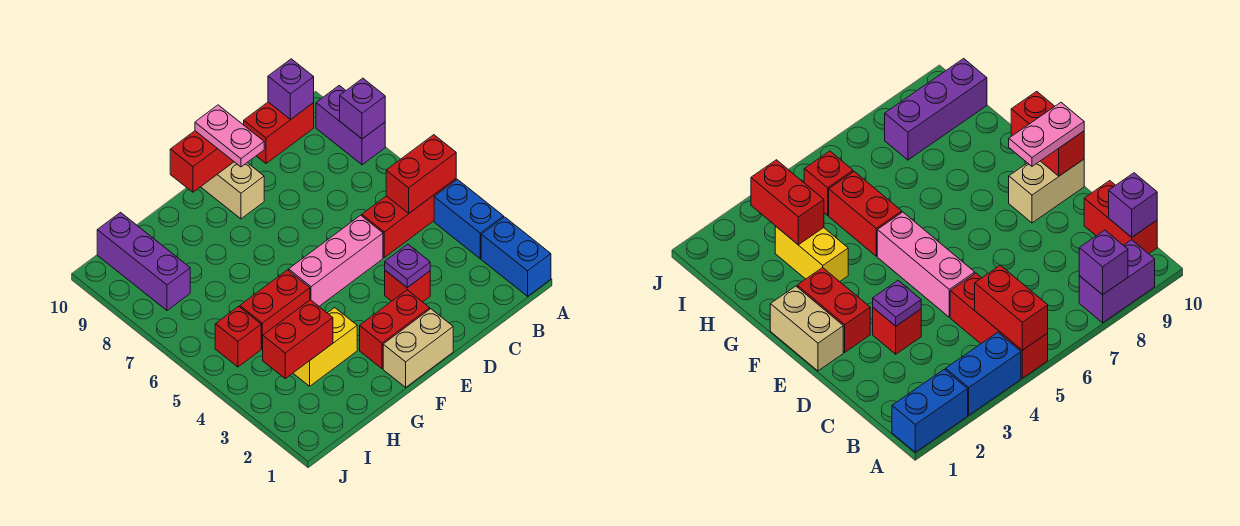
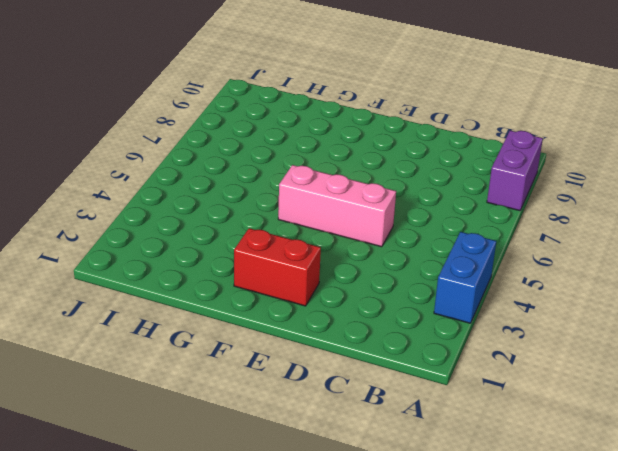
none -> blue brick A1:A2 level 1
none -> red brick A5:C5 level 1
none -> red brick B10:C10 level 1

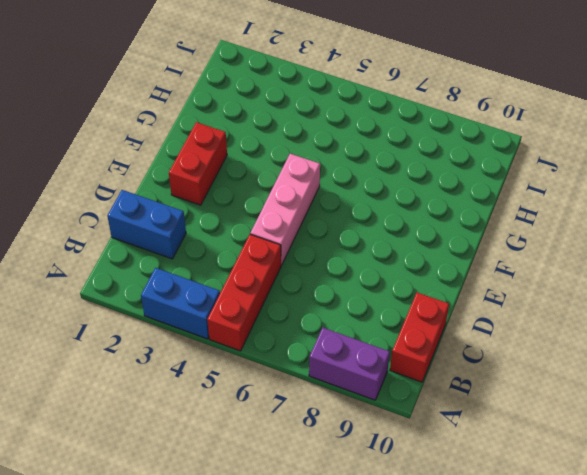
blue brick C1:C2 level 1 -> blue brick A1:A2 level 1
none -> red brick D3 level 1
none -> tan brick E1:F1 level 1
none -> tan brick E9:E10 level 1

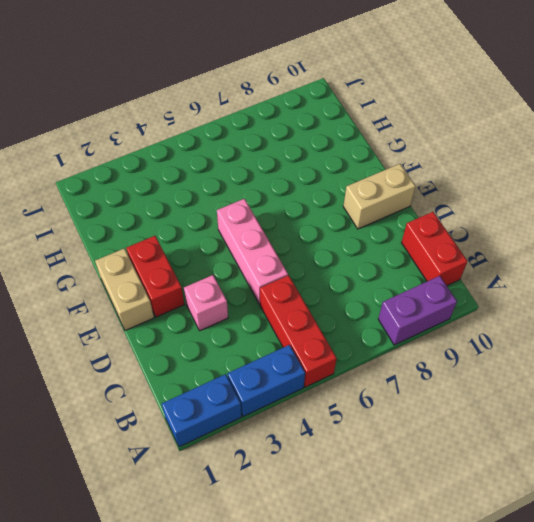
pink brick D3 level 1 -> red brick D3 level 1
none -> yellow brick G3:H3 level 1
none -> red brick G5:H5 level 1
none -> red brick I5 level 1

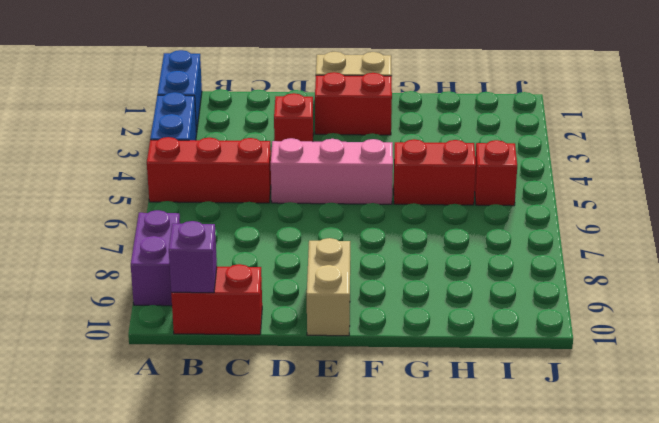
none -> yellow brick G3:H3 level 1
none -> purple brick I8:I10 level 1
none -> red brick A5:B5 level 2

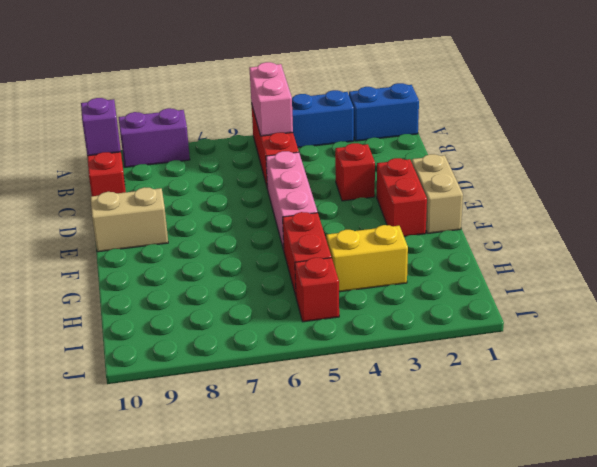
pink brick A5:B5 level 2 -> red brick A5:B5 level 2
yellow brick H3:H4 level 1 -> yellow brick G3:H3 level 1
none -> purple brick I8:I10 level 1
none -> purple brick A8 level 2
none -> purple plate D3 level 2

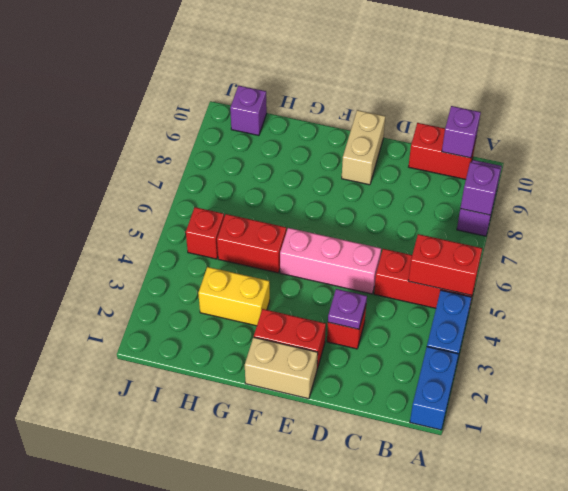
purple brick I10 level 1 -> purple brick I8:I10 level 1
none -> red brick E10:F10 level 2
none -> red brick H3:I3 level 2
none -> pink plate E9:E10 level 3

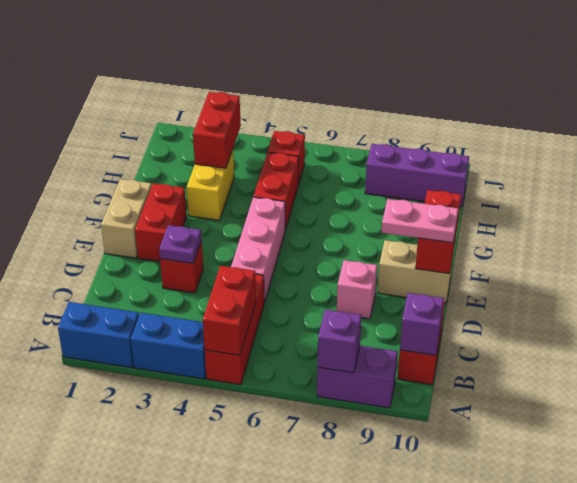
pink brick D8 level 1 -> none

